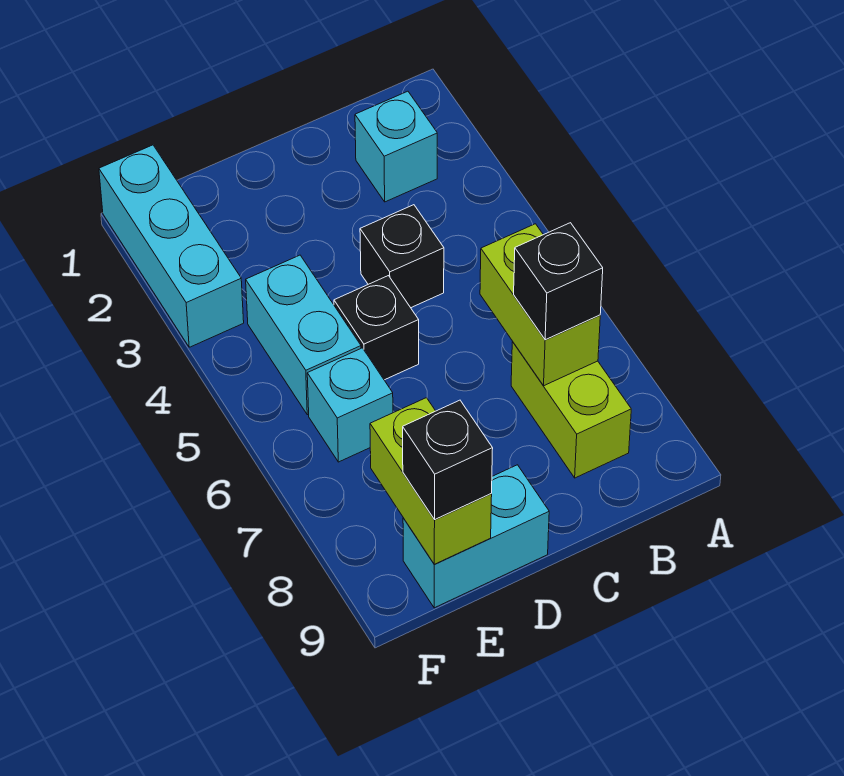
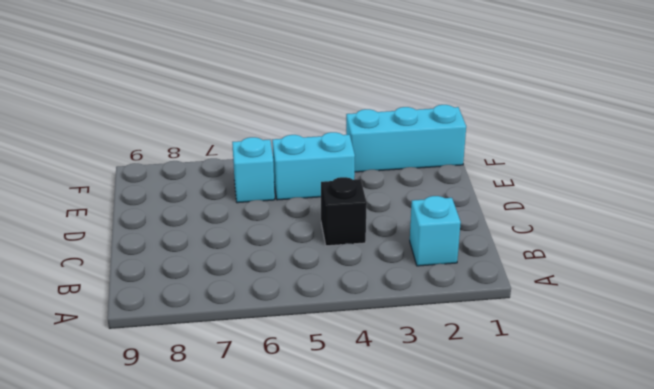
none -> lime brick B7:B8 level 1
none -> black brick D5 level 1
none -> cyan brick D9:E9 level 1

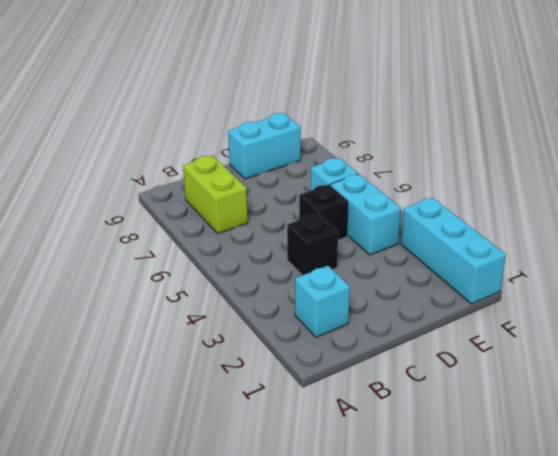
none -> lime brick B6:B7 level 2
none -> lime brick E8:E9 level 2
none -> black brick B7 level 3

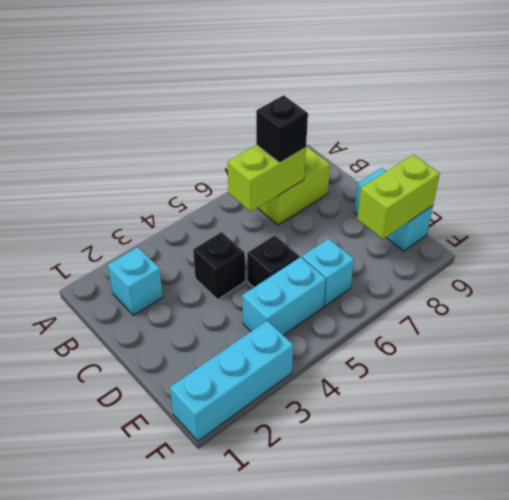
none -> black brick E9 level 3

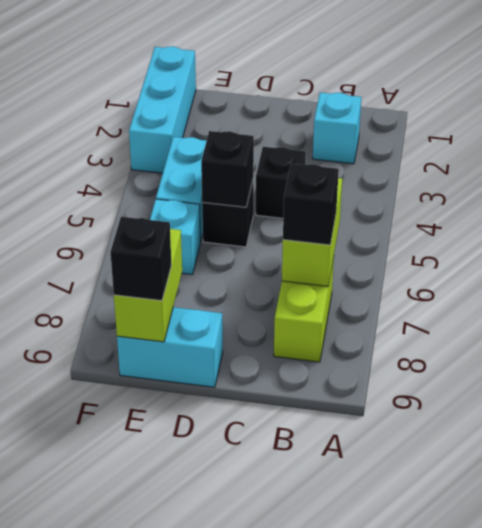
black brick D5 level 2 -> none

